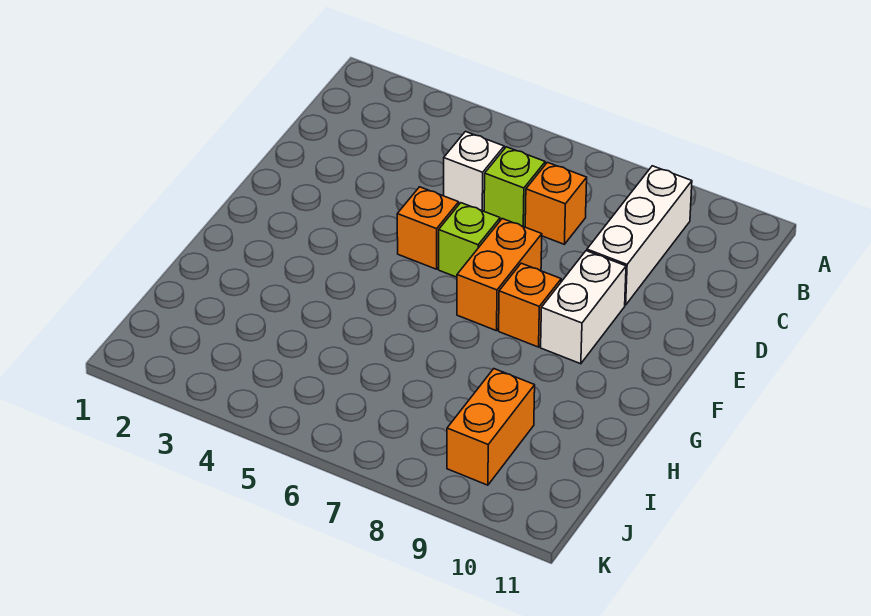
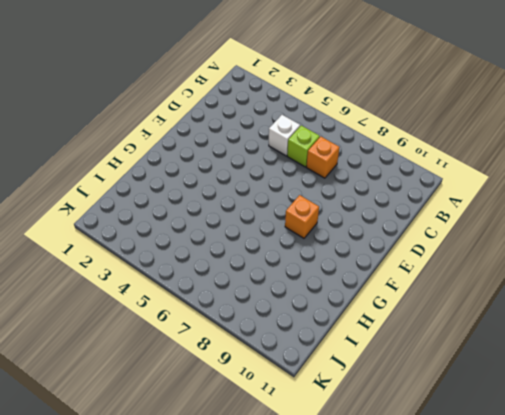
none -> white brick B9:D9 level 1
none -> orange brick E5 level 1

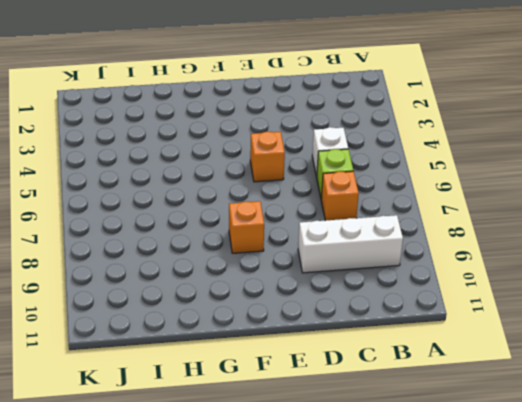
none -> lime brick E6 level 1
none -> orange brick E7:F7 level 1

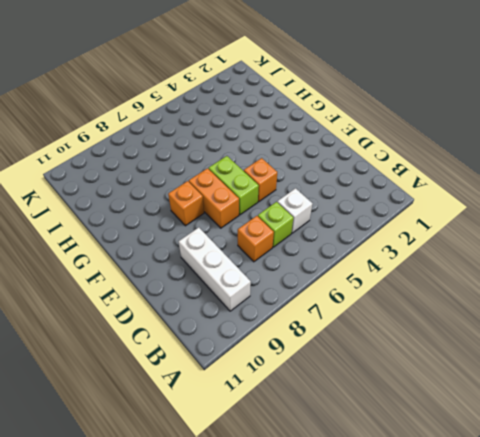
lime brick E6:F6 level 1 -> lime brick E6 level 1
none -> white brick E9:F9 level 1
none -> orange brick I9:J9 level 1

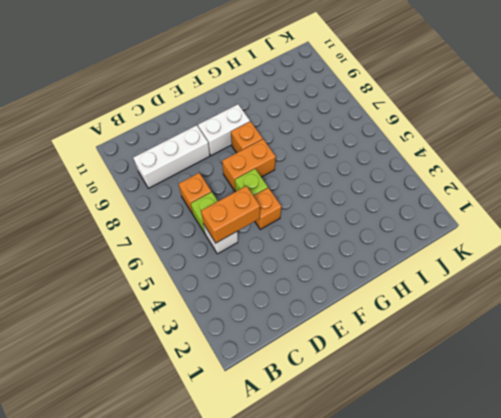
orange brick C5:D5 level 2 -> orange brick I9:J9 level 1

